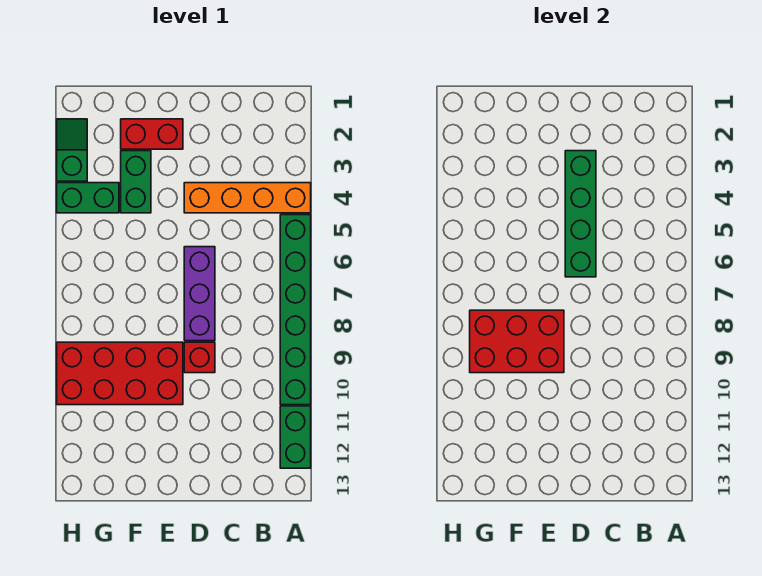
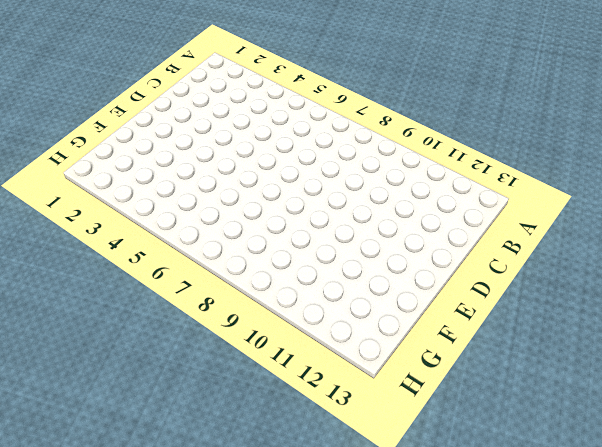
none -> orange brick A4:D4 level 1
none -> green brick A5:A10 level 1
none -> green brick A11:A12 level 1

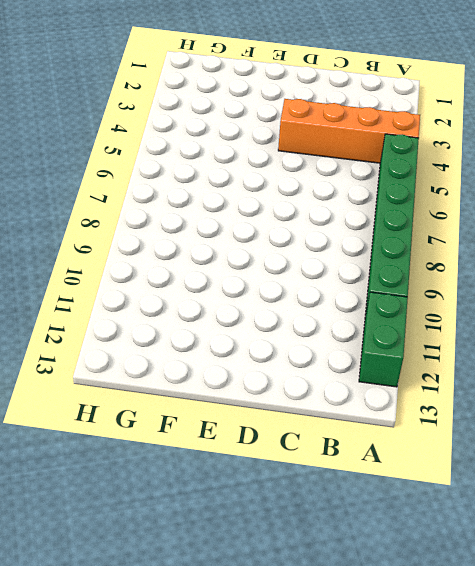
none -> purple brick D6:D8 level 1
none -> red brick D9 level 1
none -> red brick E2:F2 level 1

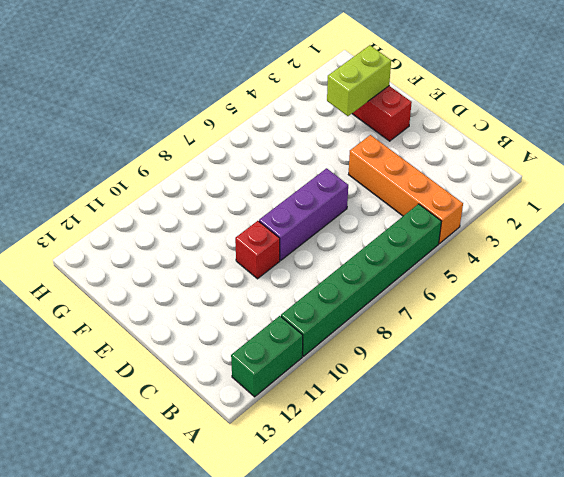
lime brick F2:F3 level 2 -> none
none -> red brick E9:H10 level 1
none -> green brick F3:F4 level 1
none -> green brick G4:H4 level 1

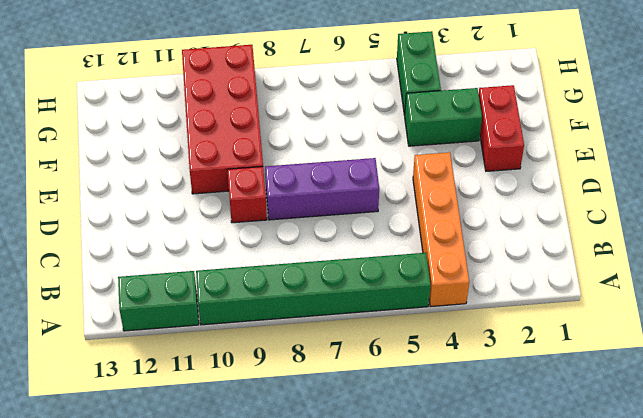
none -> green slope H2:H3 level 1 top 3
none -> green brick D3:D6 level 2
none -> red brick E8:G9 level 2

